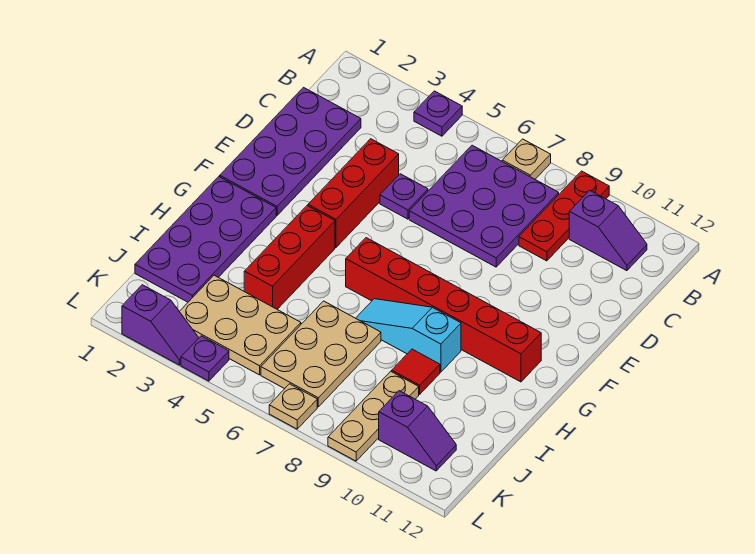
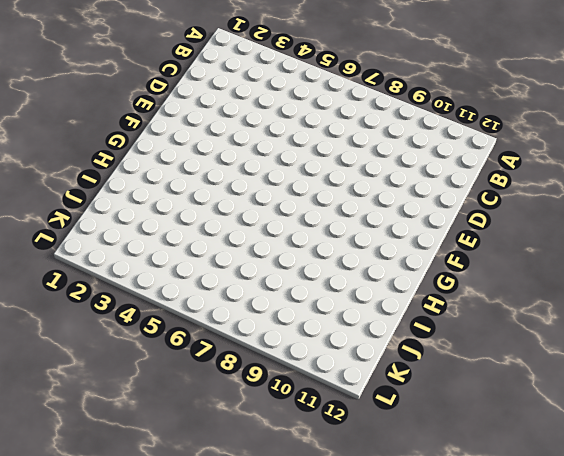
none -> purple plate A4 level 1
none -> tan plate A7 level 1
none -> red plate A9:C9 level 1

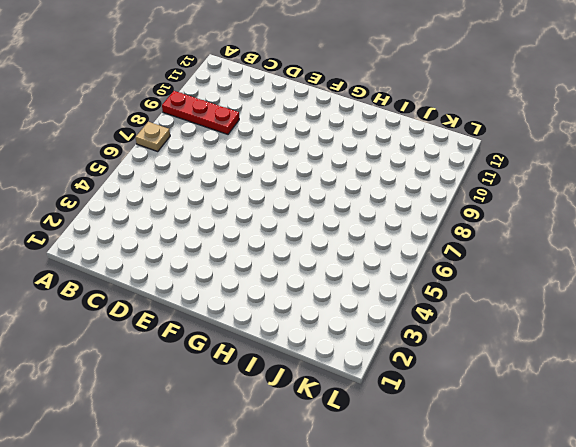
none -> purple plate A4 level 1
none -> purple plate B6:D8 level 1
none -> purple slope B10:B11 level 1 top 10

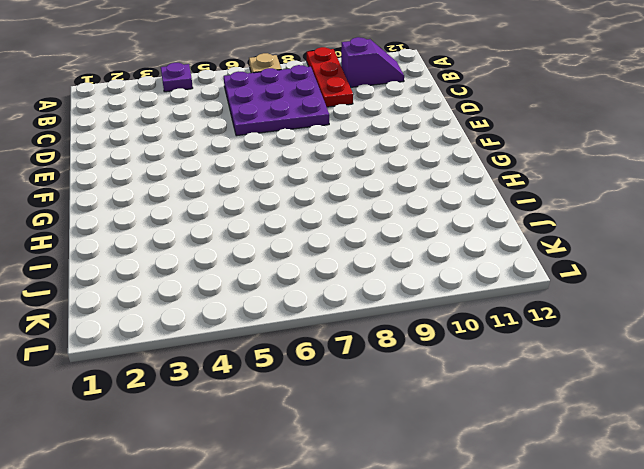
none -> purple plate C1:F2 level 1
none -> red brick D4:F4 level 1
none -> purple plate D5 level 1

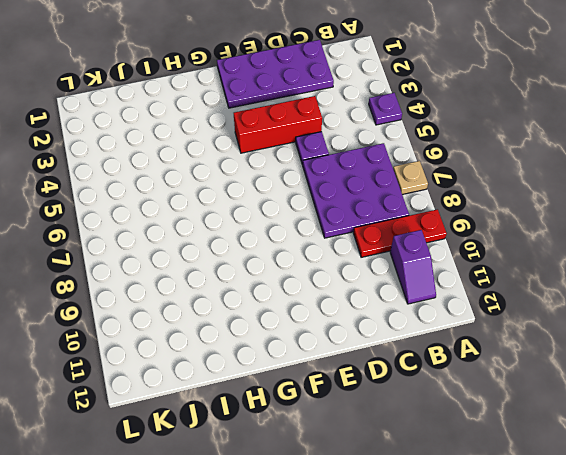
none -> purple plate G1:J2 level 1
none -> red brick G4:I4 level 1
none -> red brick G6:G11 level 1

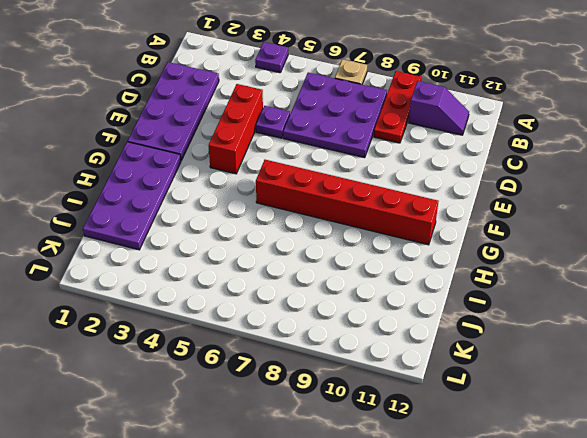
none -> red brick G4:I4 level 1
none -> cyan slope H7:H9 level 1 top 9
none -> tan plate I6:K7 level 1

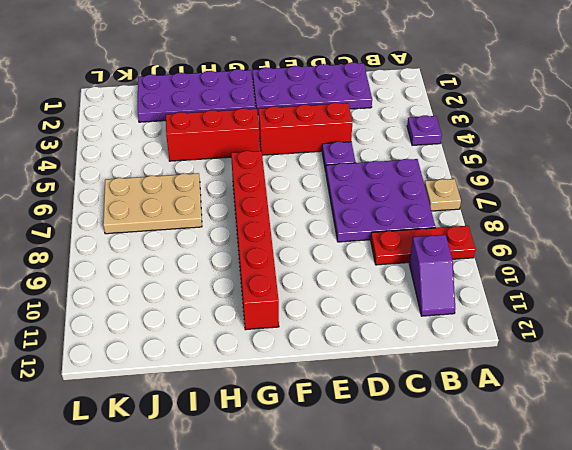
none -> cyan slope H7:H9 level 1 top 9
none -> red tile I9 level 1
none -> tan plate J3:K5 level 1

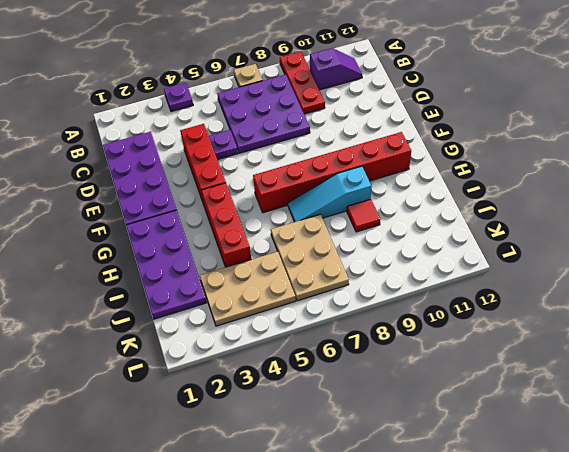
none -> tan plate J9:L9 level 1
none -> purple slope K10:K11 level 1 top 10
none -> purple slope L2:L3 level 1 top 2

